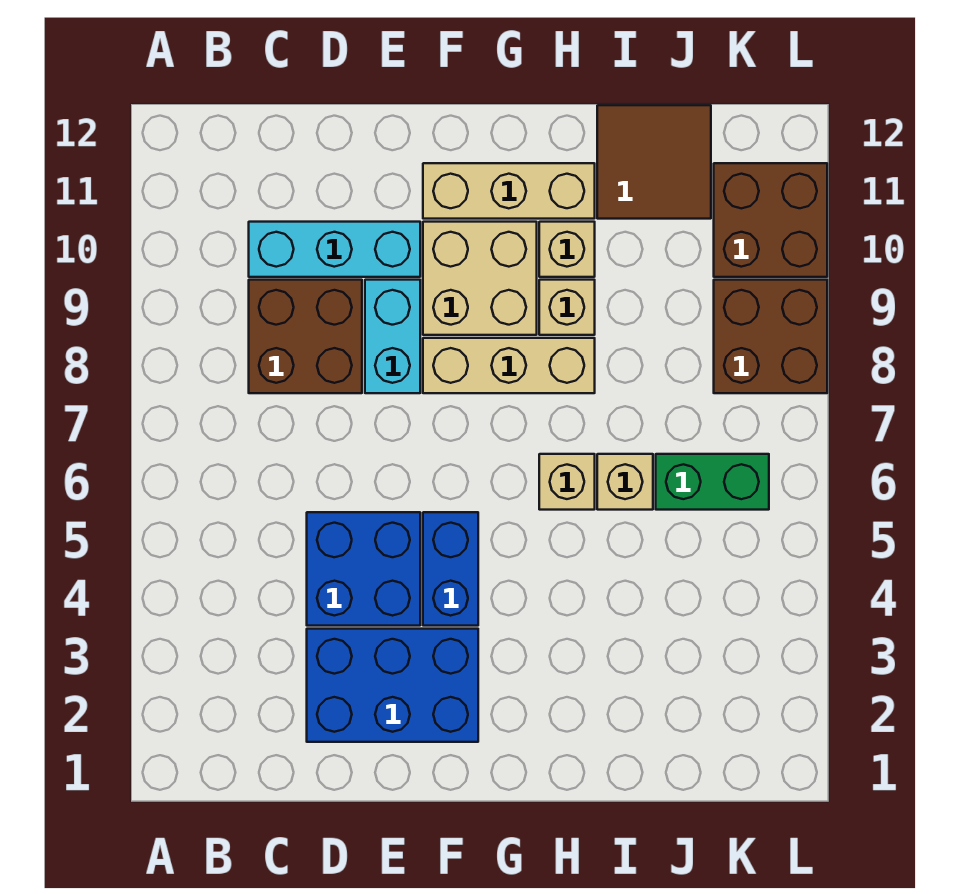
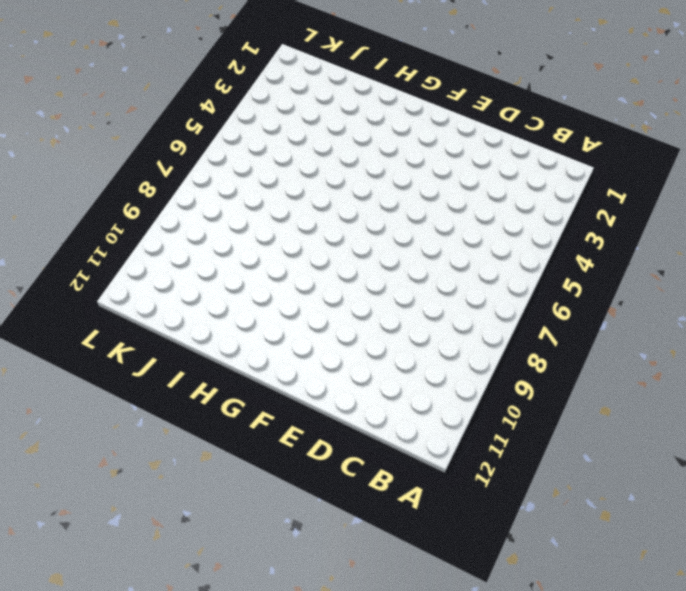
none -> brown brick C8:D9 level 1
none -> cyan brick C10:E10 level 1
none -> blue brick D2:F3 level 1

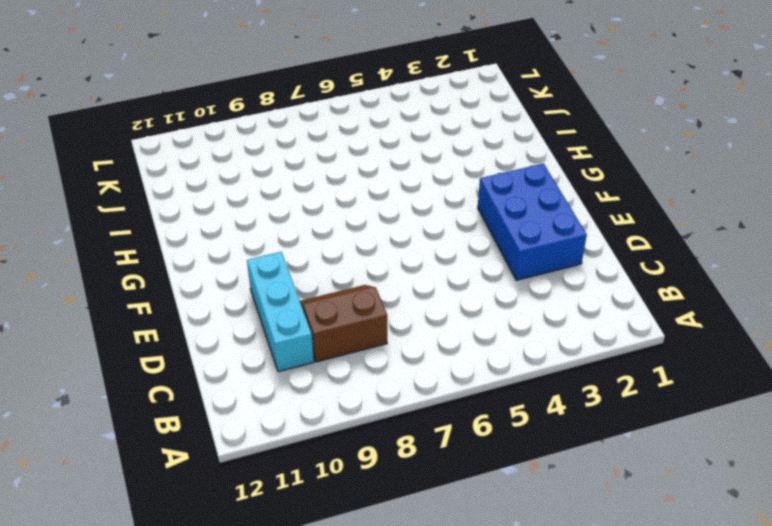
brown slope C8:D9 level 1 top C -> brown brick C8:D9 level 1
none -> blue brick D4:E5 level 1
none -> cyan brick E8:E9 level 1
none -> blue brick F4:F5 level 1

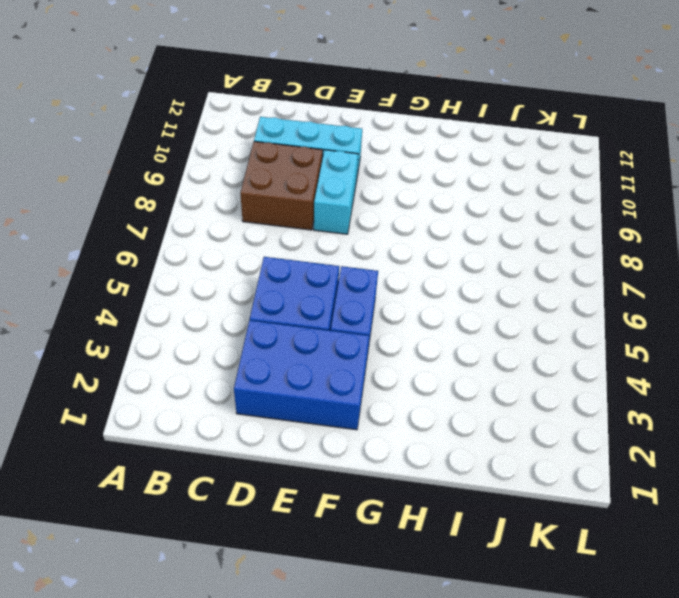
none -> tan brick F8:H8 level 1
none -> tan brick F9:G10 level 1
none -> tan brick F11:H11 level 1

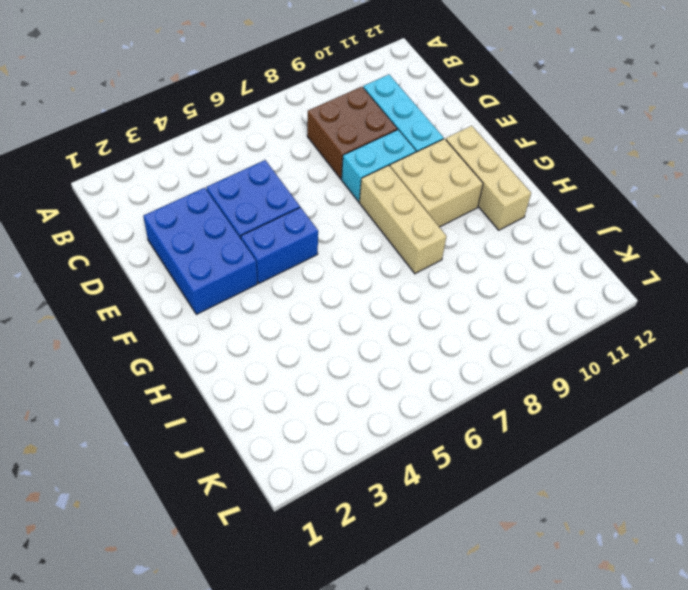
none -> tan brick H6 level 1
none -> tan brick H9 level 1
none -> tan brick H10 level 1

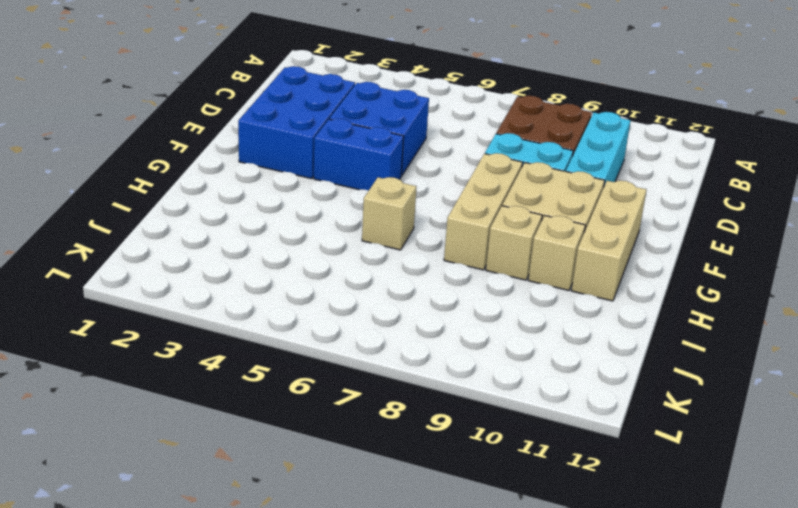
none -> tan brick I6 level 1
none -> brown tile I11:J12 level 1
none -> green brick J6:K6 level 1

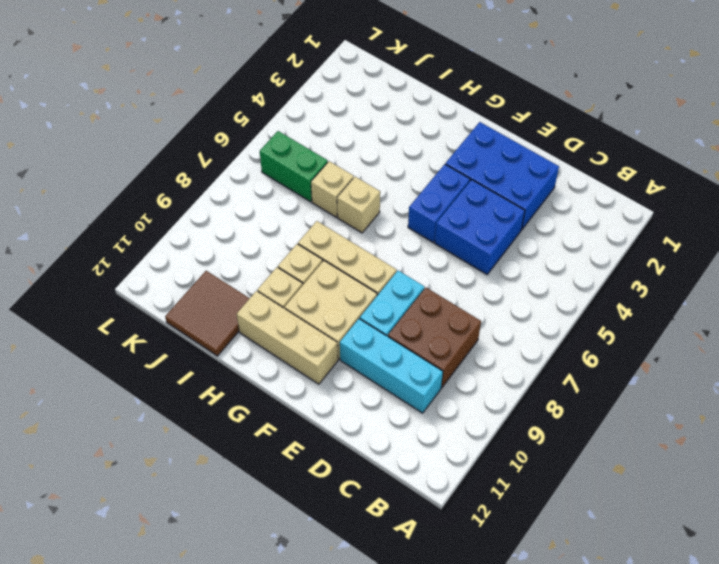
none -> brown brick K8:L9 level 1
none -> brown brick K10:L11 level 1

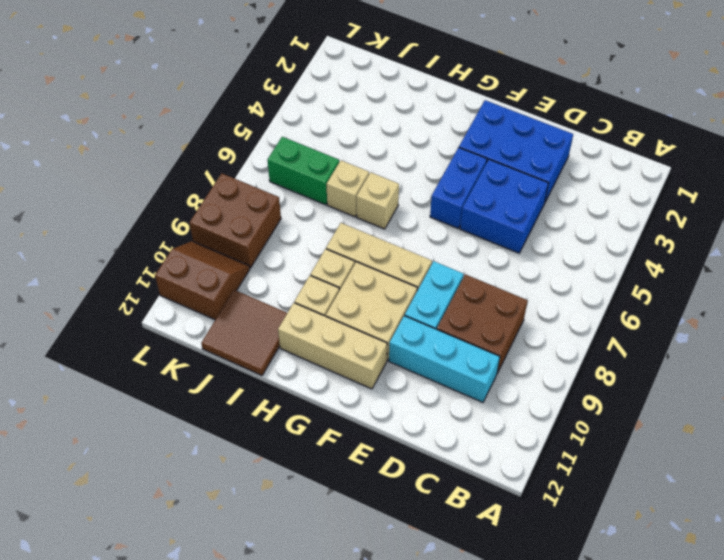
brown slope K10:L11 level 1 top 11 -> brown brick K10:L11 level 1

